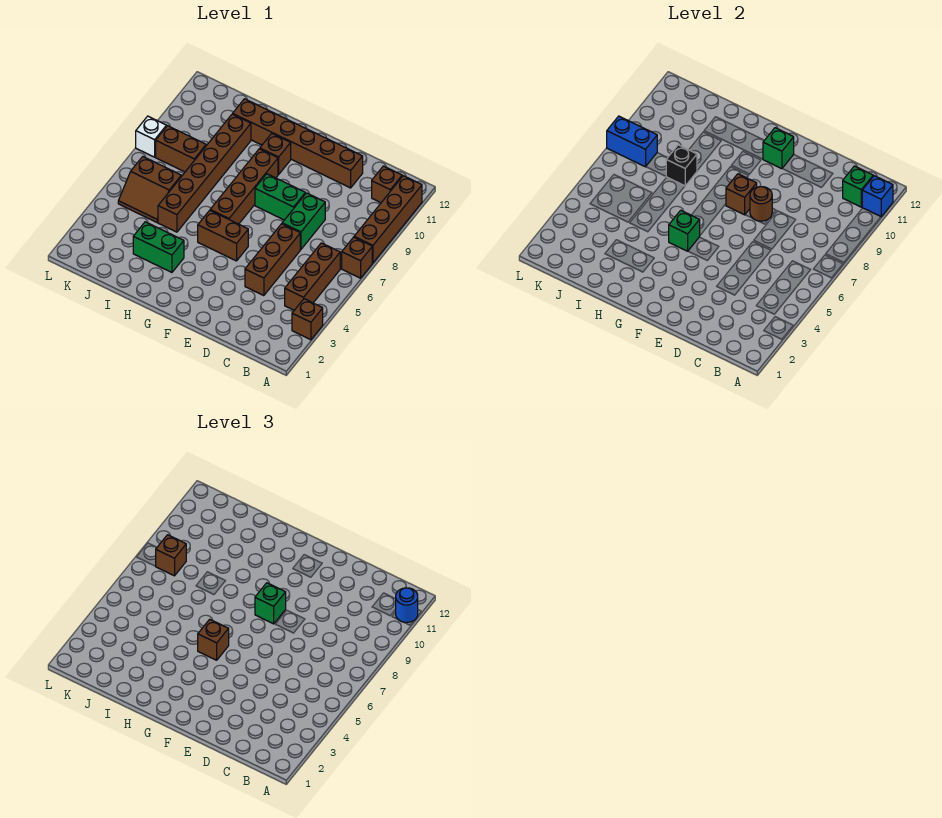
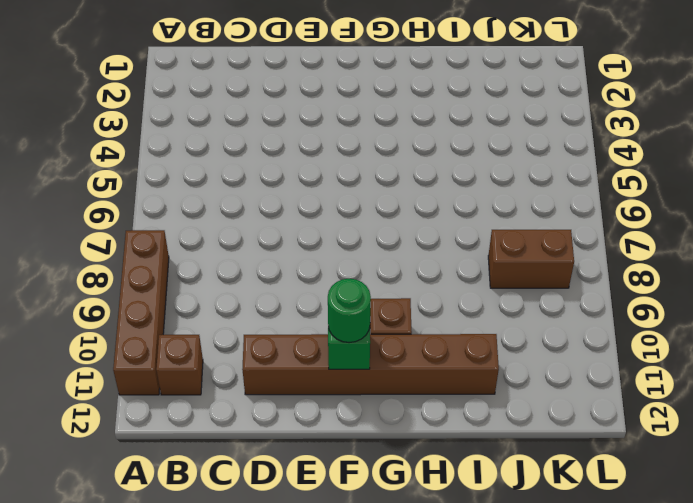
green round brick F11 level 3 -> none
none -> brown brick A3 level 1
none -> brown brick A7 level 1
none -> brown brick B4:B6 level 1

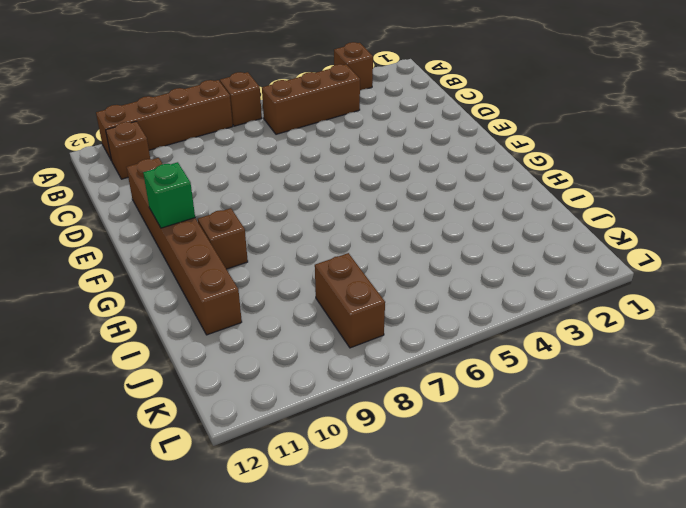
none -> brown brick D4:D6 level 1
none -> green brick D7:D8 level 1
none -> green brick E8:F8 level 1

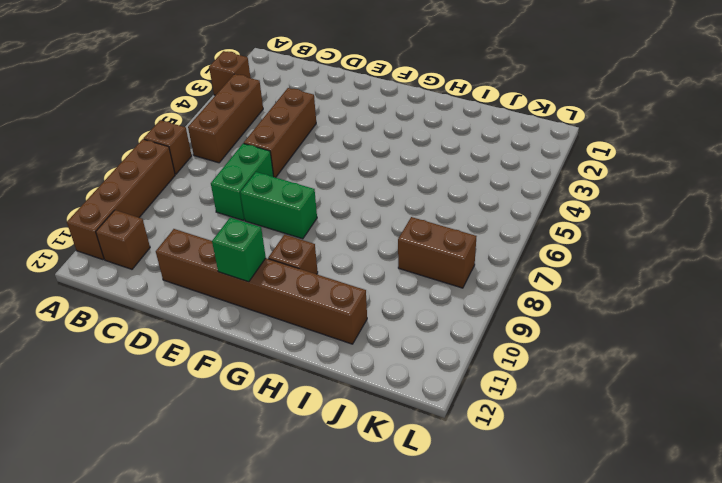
none -> brown brick F5:G5 level 1
none -> brown brick G6:G9 level 1
none -> green brick H3:I3 level 1

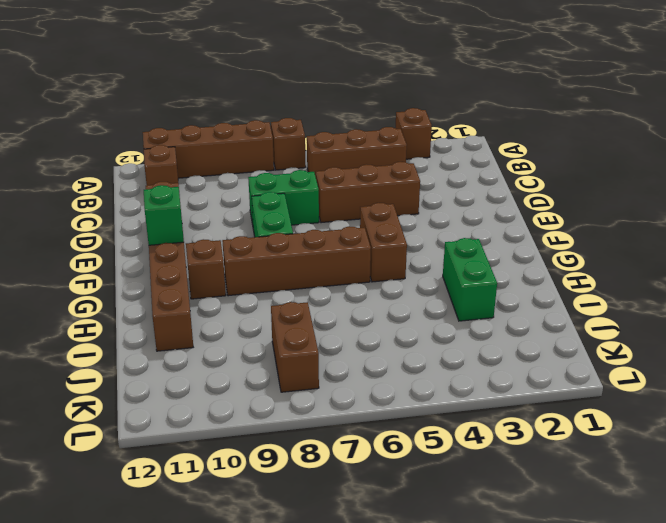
none -> brown brick I5:I10 level 1
none -> brown slope J5:K6 level 1 top 6
none -> white brick L8 level 1

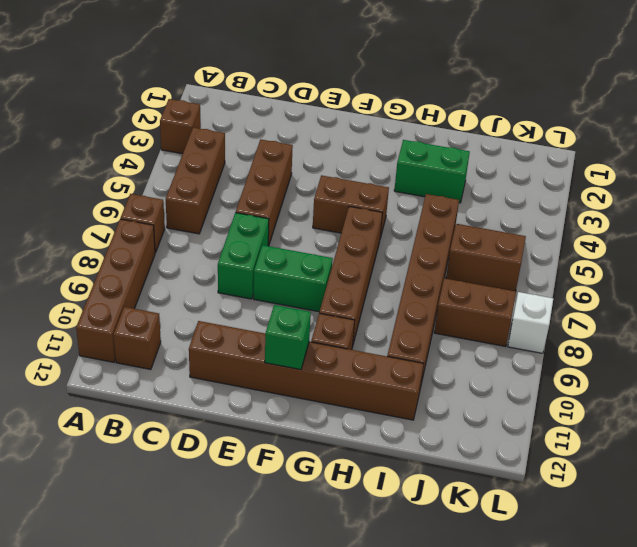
none -> blue brick A11 level 2
none -> green brick B11 level 2
none -> brown round brick E8 level 2

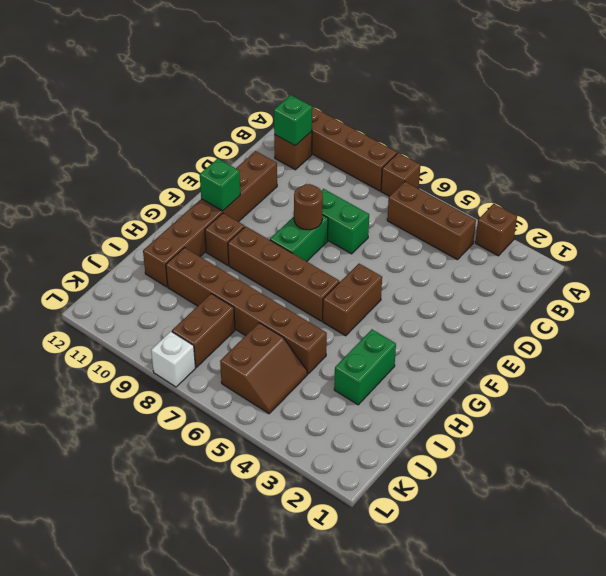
none -> brown brick D4:D6 level 1
none -> blue brick A11 level 2
none -> brown brick F8 level 2

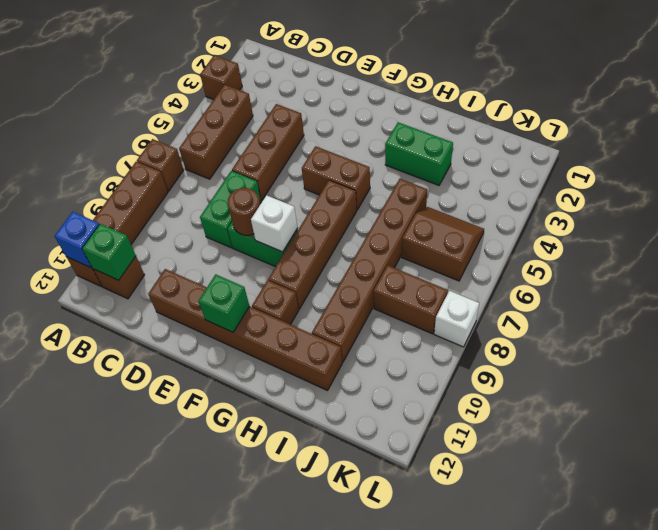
white brick F8 level 2 -> brown brick F8 level 2
none -> green brick G5 level 2
none -> black brick I8 level 2
none -> blue brick K8:L8 level 2

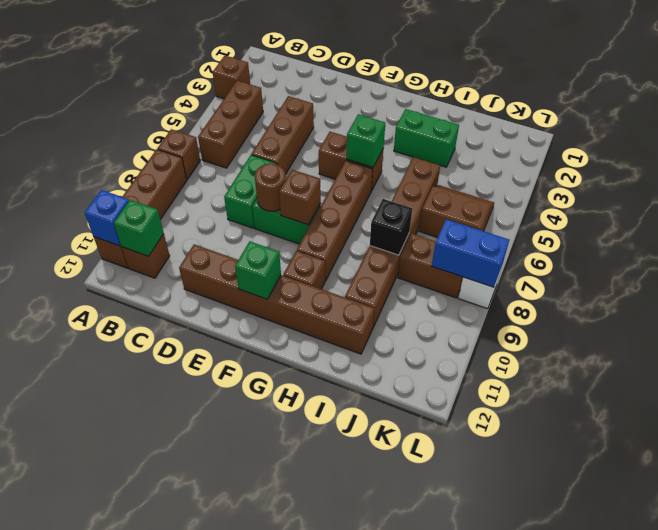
none -> blue round brick A11 level 3
none -> green brick F8 level 3
none -> brown brick G5 level 3

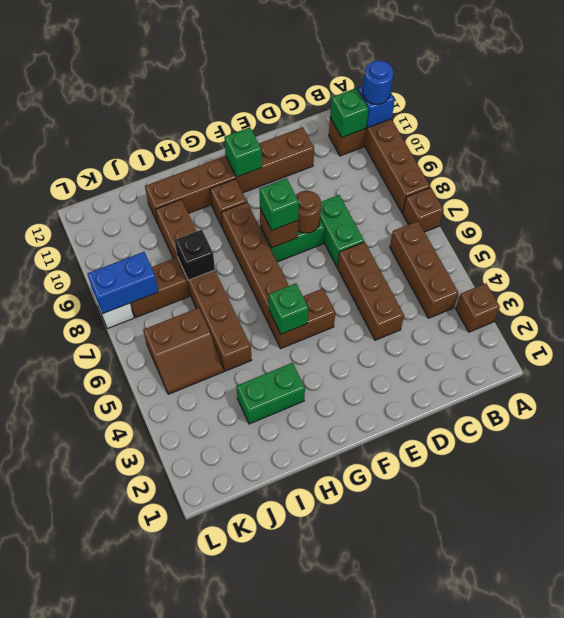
none -> brown brick G5 level 3
none -> brown brick K8 level 3

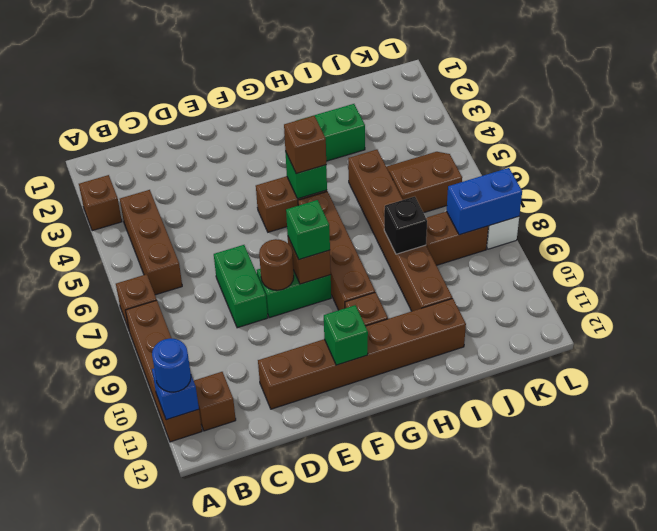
none -> brown brick D4:D6 level 1
none -> green brick B11 level 2
none -> brown brick K8 level 3

